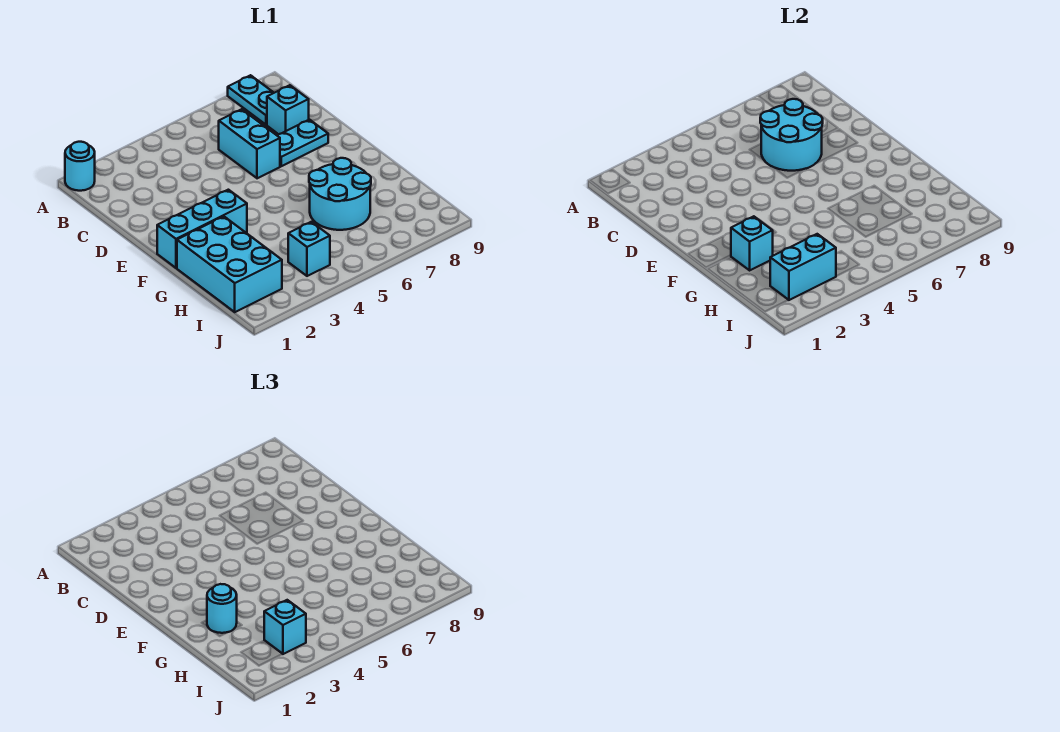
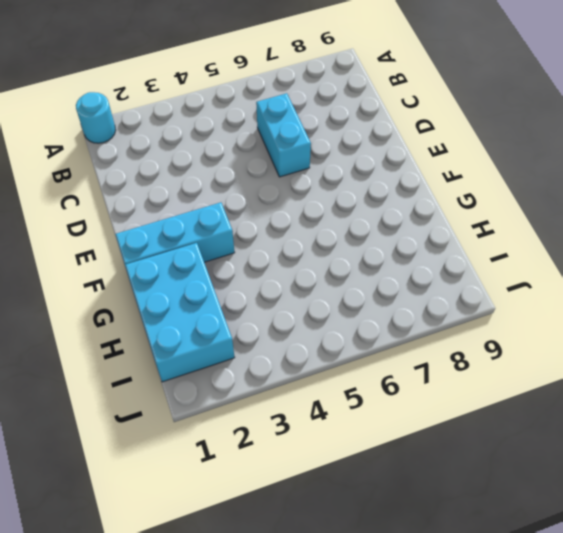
none -> cyan plate A8:B8 level 1
none -> cyan brick C8 level 1
none -> cyan plate D7:D8 level 1

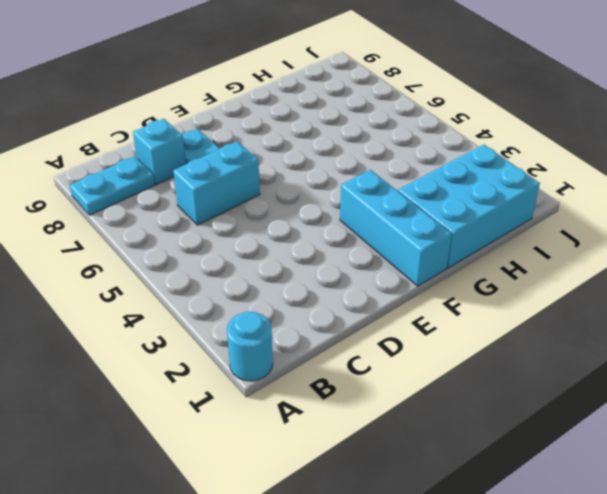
none -> cyan round brick G6:H7 level 1
none -> cyan brick I4 level 1
none -> cyan round brick C6:D7 level 2

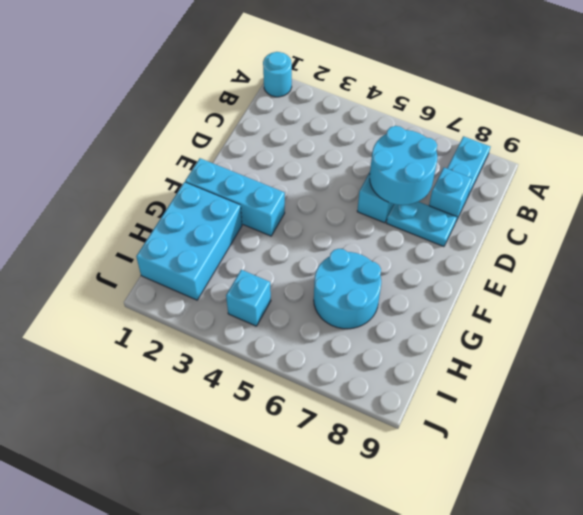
none -> cyan brick G2 level 2
none -> cyan brick I2:I3 level 2
none -> cyan round brick G2 level 3

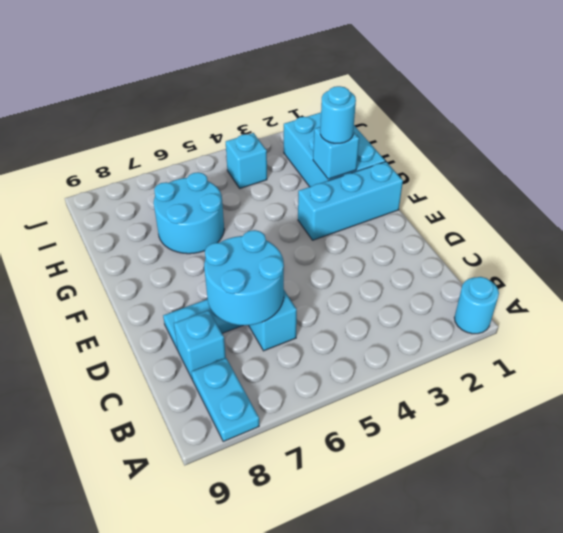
none -> cyan brick I2:I3 level 2
none -> cyan brick I3 level 3

